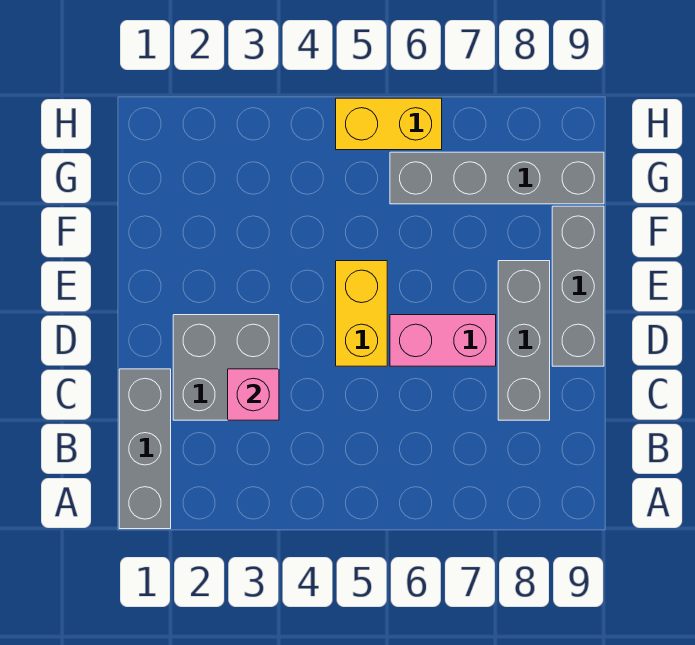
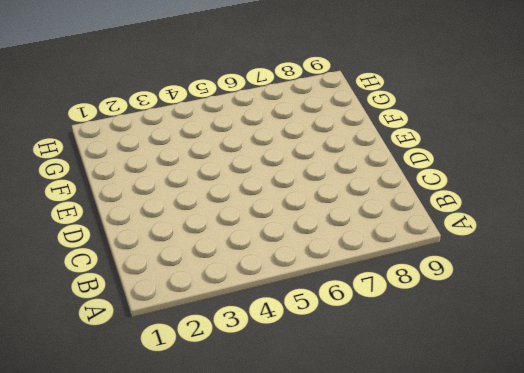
none -> grey brick A1:C1 level 1
none -> grey brick C2:D3 level 1

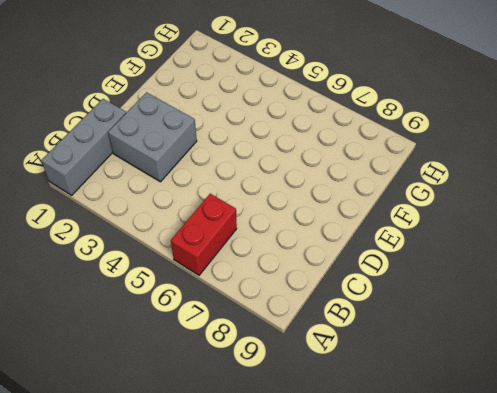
red brick A6:B6 level 1 -> none
none -> grey brick C8:E8 level 1
none -> yellow brick D5:E5 level 1

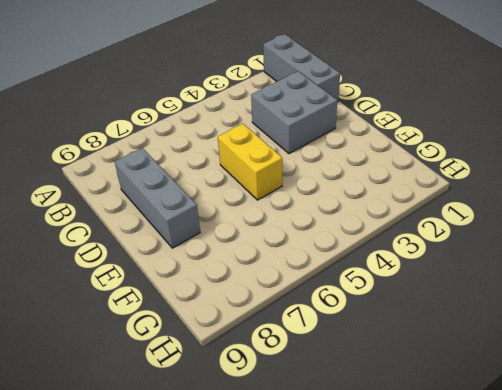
none -> pink brick D6:D7 level 1
none -> grey brick D9:F9 level 1

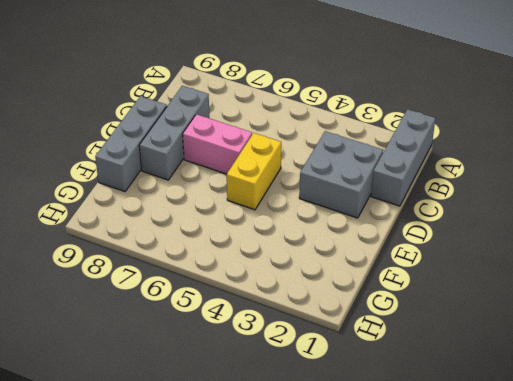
none -> grey brick G6:G9 level 1
none -> yellow brick H5:H6 level 1

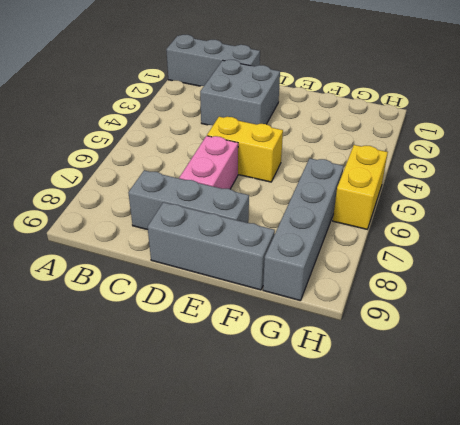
none -> pink brick C3 level 2

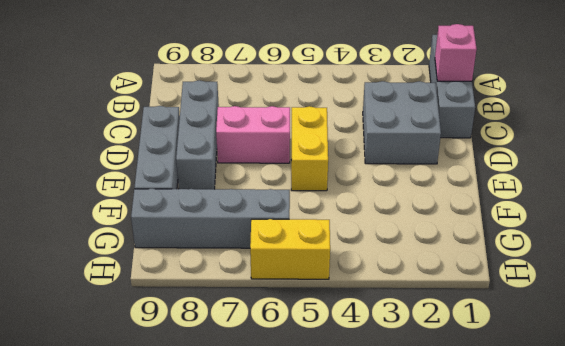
pink brick B1 level 2 -> pink brick C3 level 2

